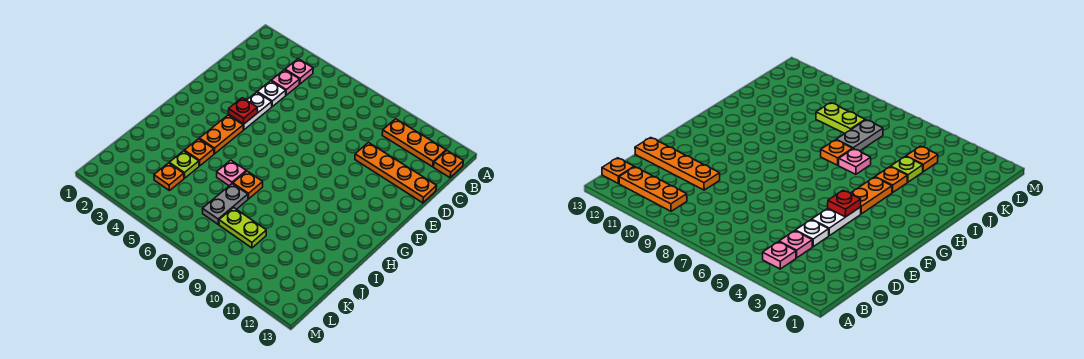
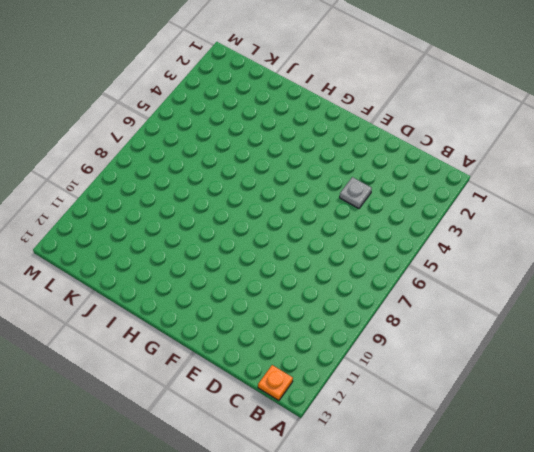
grey plate D4 level 1 -> white plate D4 level 1
none -> pink plate B4 level 1
none -> orange plate B10:B12 level 1
none -> pink plate C4 level 1

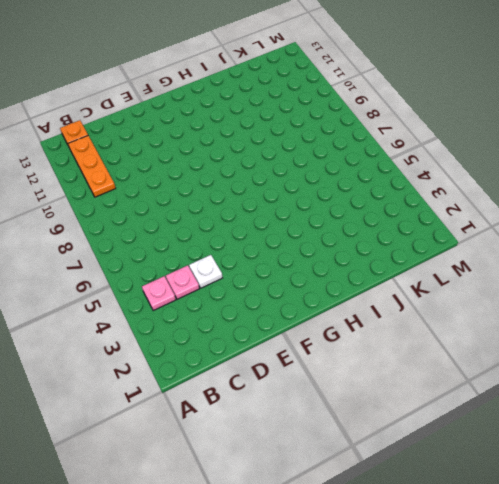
none -> orange plate D10:D13 level 1
none -> white plate E4:F4 level 1
none -> orange plate G4:H4 level 1

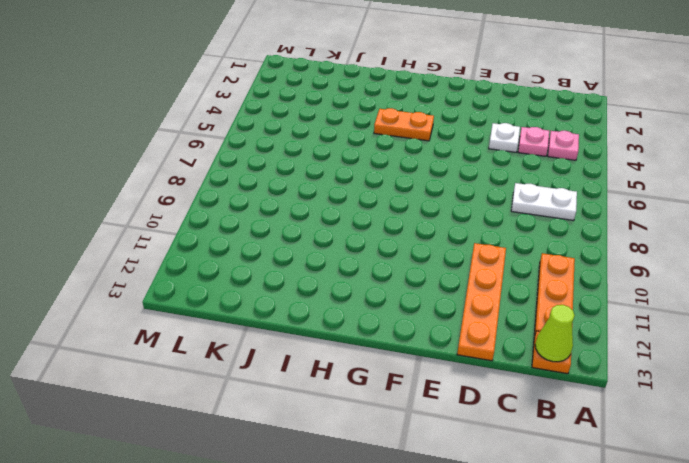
white plate B7:C7 level 1 -> white plate E4:F4 level 1
lime cone B13 level 2 -> none
none -> orange plate I4 level 1
none -> pink plate I6 level 1
none -> orange plate I7 level 1

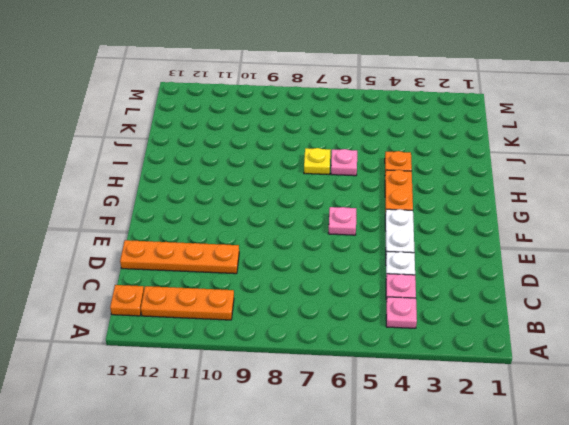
pink plate F6 level 1 -> none
yellow plate I7 level 1 -> orange plate I7 level 1
none -> lime plate J4 level 1
none -> grey plate J7:K7 level 1
none -> orange plate K4 level 1

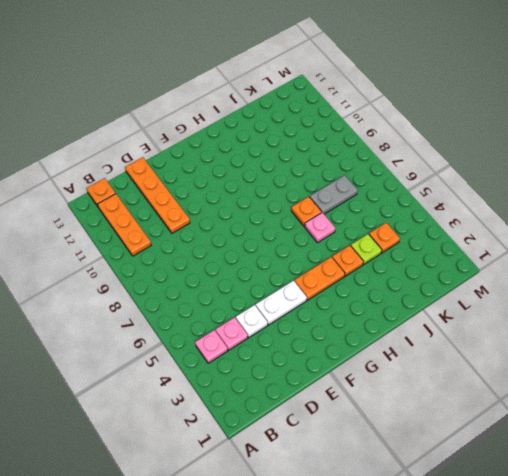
none -> lime plate K8:K9 level 1
none -> red plate F4 level 2

